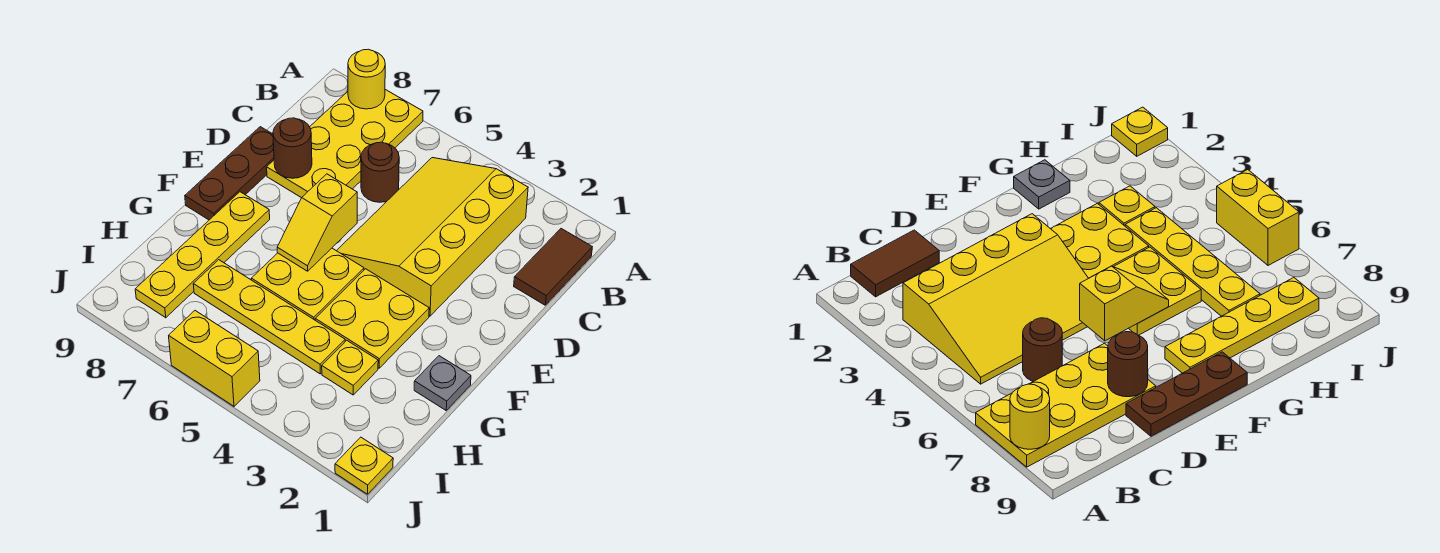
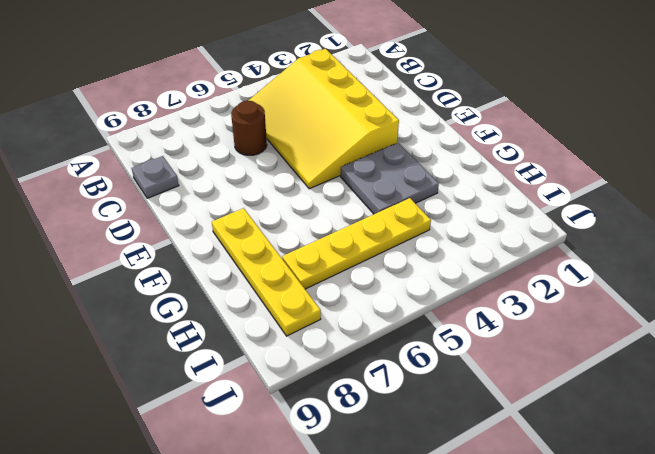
grey plate C9 level 1 -> grey plate G1 level 1
grey plate F3:G4 level 1 -> yellow plate F3:G4 level 1
none -> yellow plate A7:D8 level 1
none -> brown tile B1:C1 level 1
none -> brown plate D9:F9 level 1

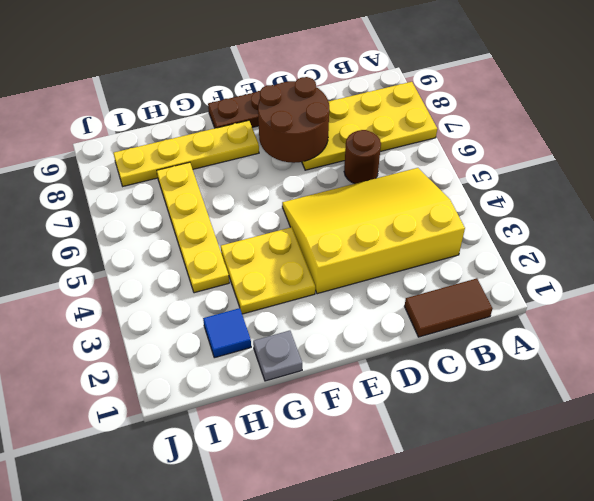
brown round brick D7:E8 level 2 -> brown round brick D8 level 2
blue tile H2 level 1 -> none
none -> yellow plate F5:G6 level 1
none -> yellow plate H3 level 1
none -> yellow plate J1 level 1

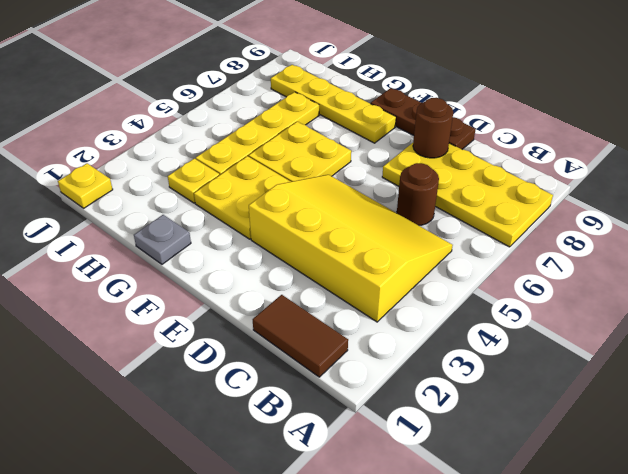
none -> yellow brick J5:J6 level 1
none -> yellow round brick A8 level 2
none -> yellow slope E6:F6 level 2 top E

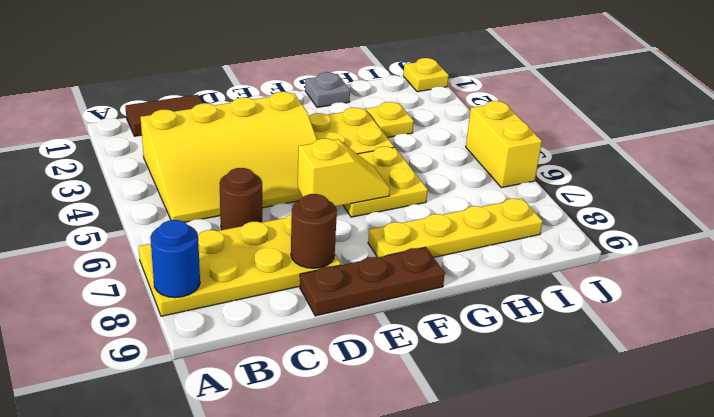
blue round brick A8 level 2 -> yellow round brick A8 level 2
none -> yellow plate H4:H7 level 1

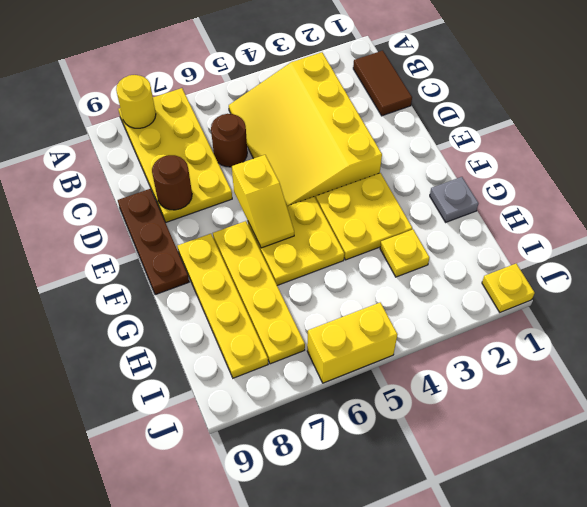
yellow plate F7:I7 level 1 -> yellow plate H4:H7 level 1

